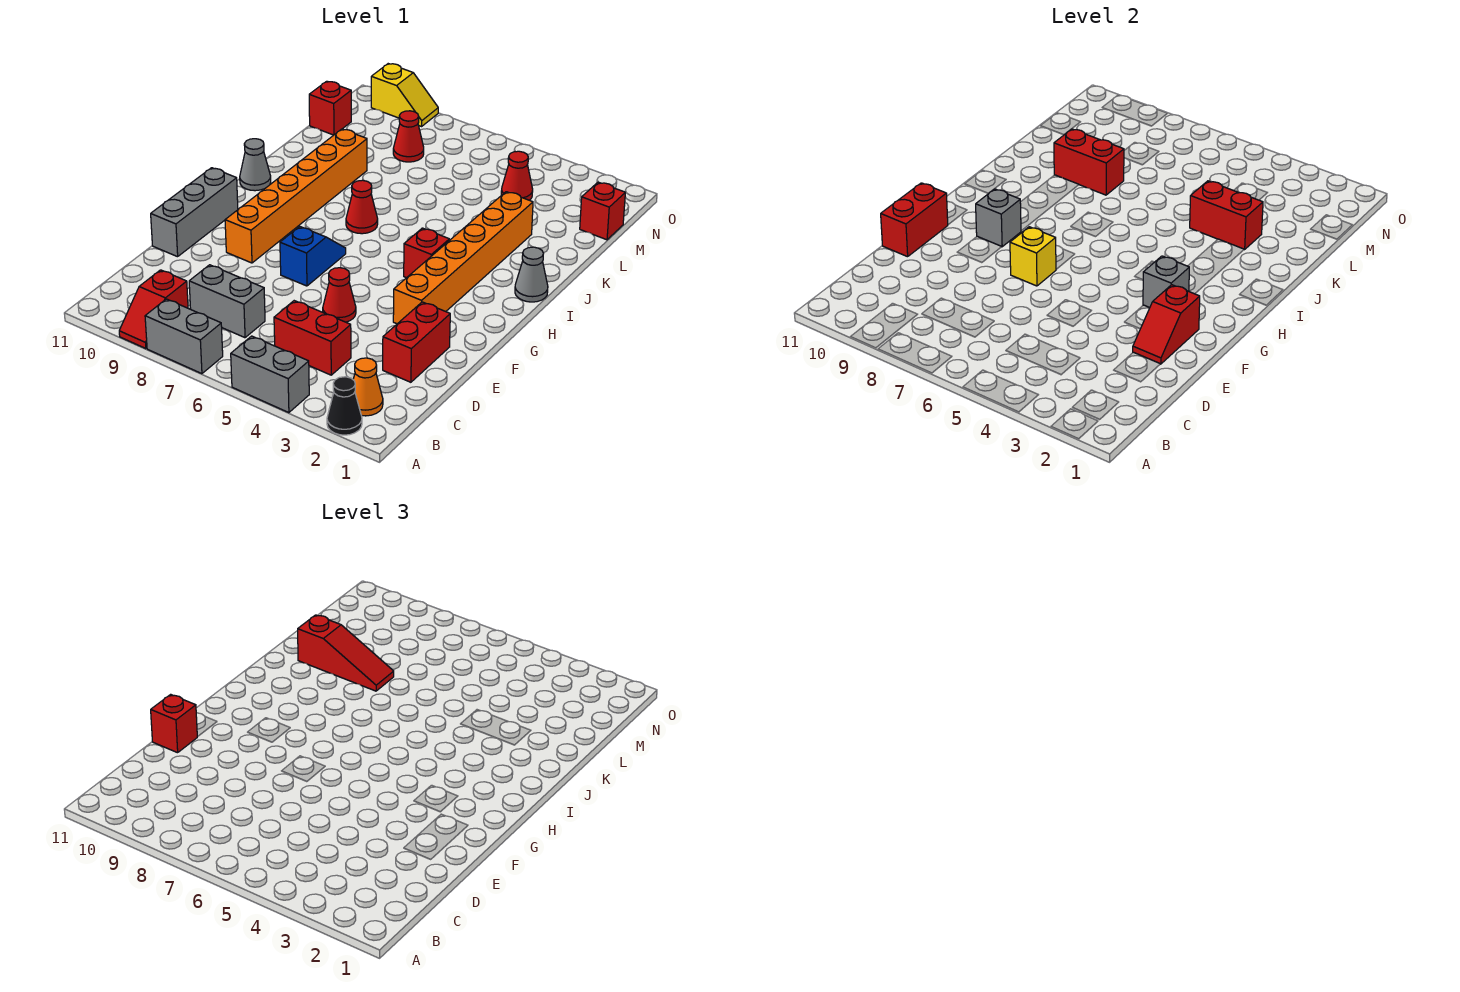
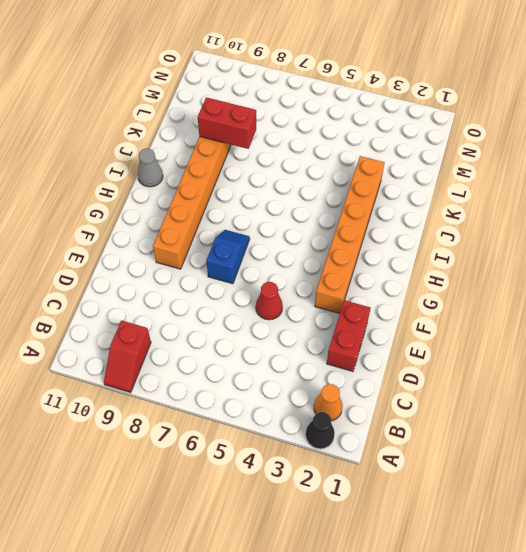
none -> grey brick A4:A5 level 1
none -> grey brick A7:A8 level 1
none -> red brick C4:C5 level 1
none -> grey brick C7:C8 level 1

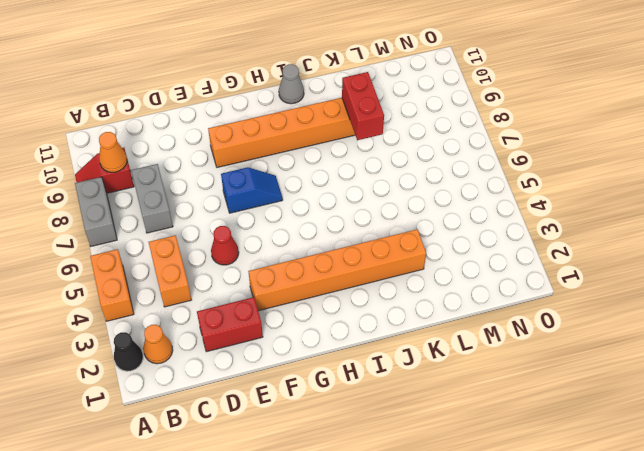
orange brick A4:A5 level 1 -> grey brick A4:A5 level 1
orange cone B9 level 2 -> none
orange brick C4:C5 level 1 -> red brick C4:C5 level 1
none -> grey brick E11:G11 level 1
none -> red brick H4 level 1
none -> grey cone I1 level 1
none -> red cone I7 level 1

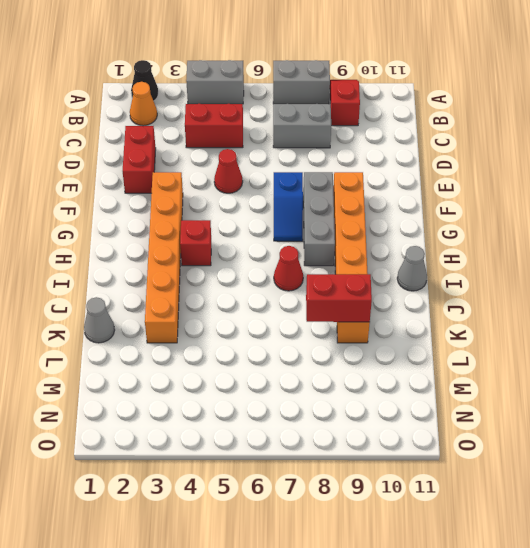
grey brick F8:H8 level 1 -> grey brick E11:G11 level 1
grey cone K1 level 1 -> grey cone I1 level 1
none -> red brick M1 level 1
none -> red cone M4 level 1
none -> red cone M8 level 1
none -> red brick M11 level 1

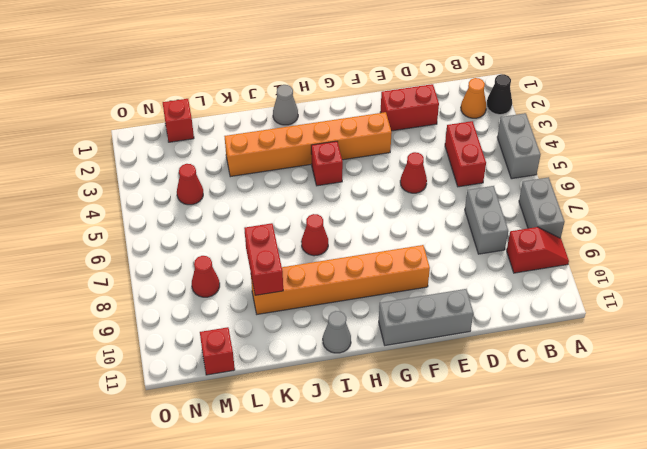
none -> blue slope F7:G7 level 1 top F
none -> yellow slope O9:O10 level 1 top 10
none -> red slope E2:F2 level 2 top F
none -> red brick E11:F11 level 2

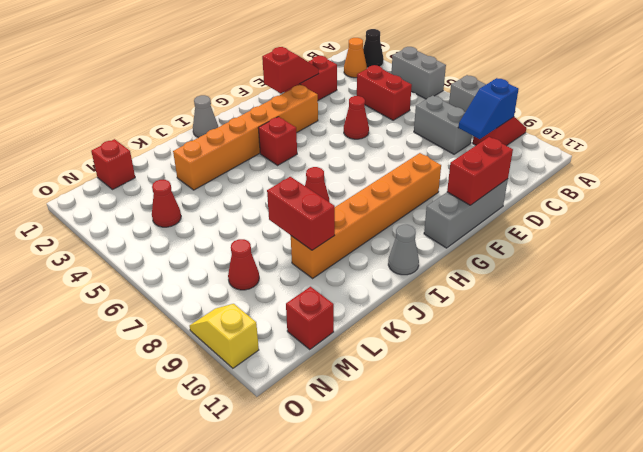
blue slope B9:C9 level 2 top B -> blue slope F7:G7 level 1 top F
none -> yellow brick F7 level 2
none -> grey brick G3 level 2
none -> grey brick G9 level 2
none -> red brick K3:K4 level 2

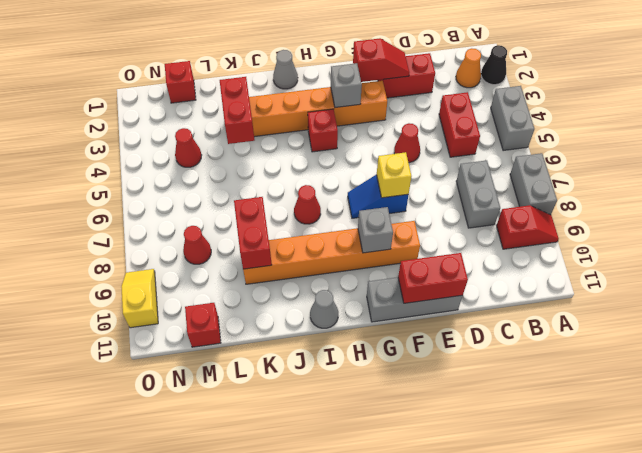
none -> red brick E11 level 3
none -> red slope K8:K10 level 3 top 10

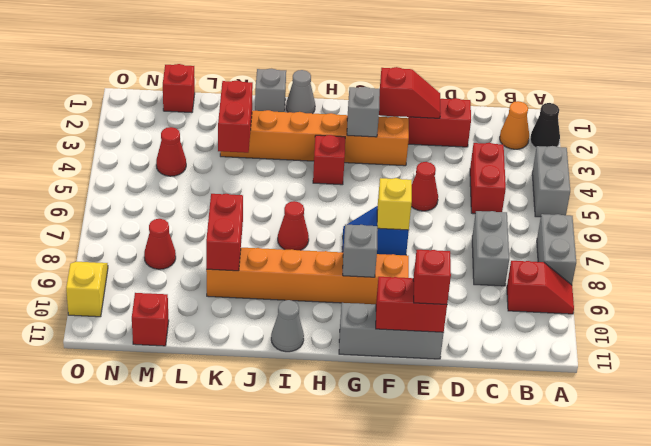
grey brick J1 level 1 -> none
none -> red slope K8:K10 level 3 top 10

